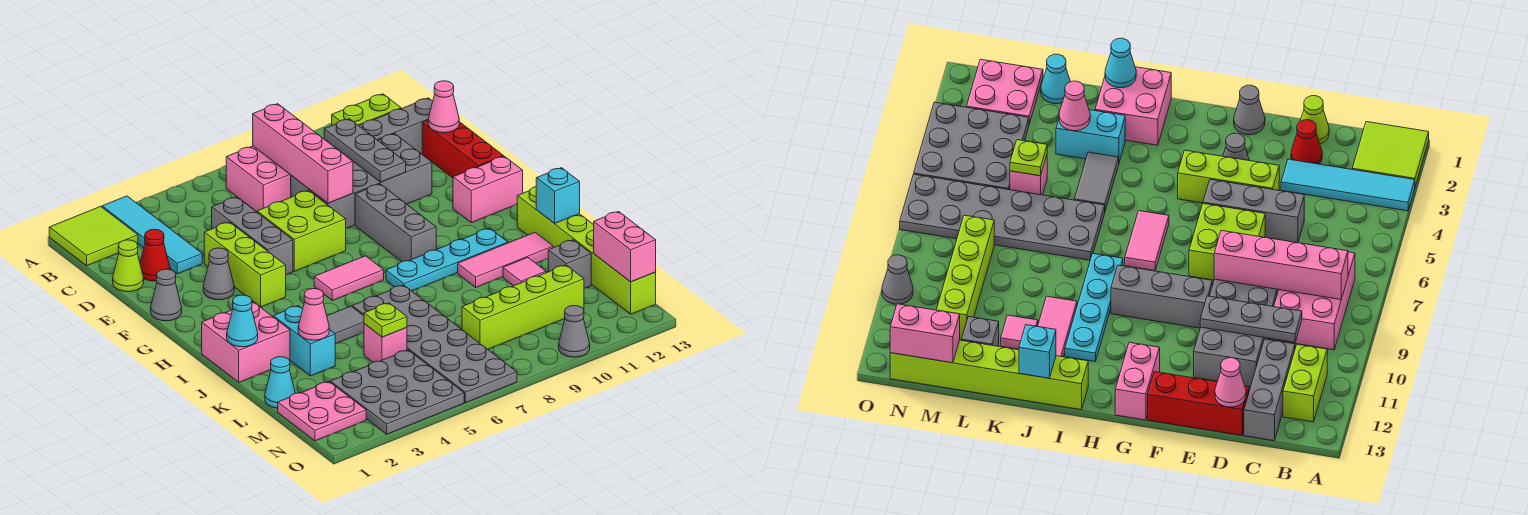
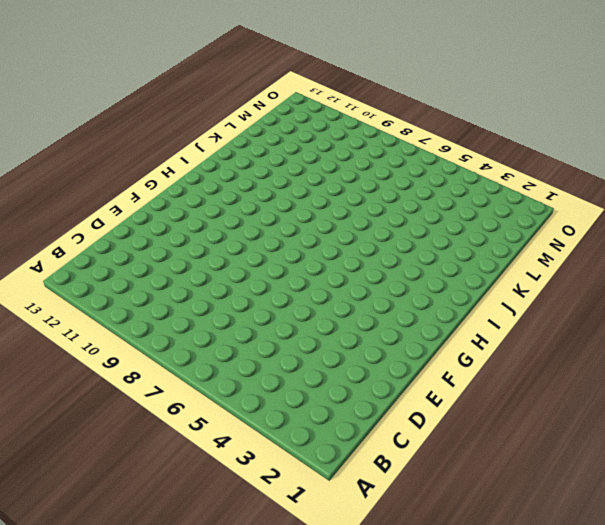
none -> lime tile A1:B2 level 1
none -> cyan tile A3:D3 level 1
none -> pink brick B7:C9 level 1
none -> lime brick B11:B12 level 1

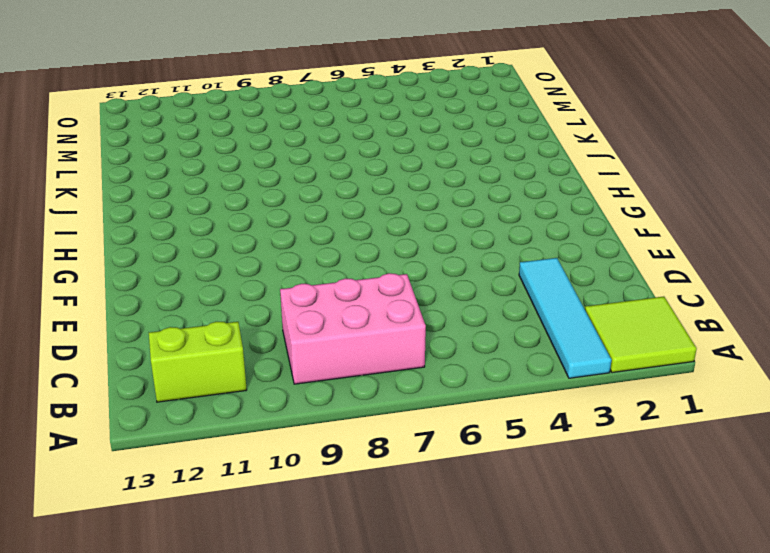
none -> grey brick C11:C13 level 1
none -> lime cone D1 level 1
none -> red cone D2 level 1
none -> grey brick D5:F5 level 1

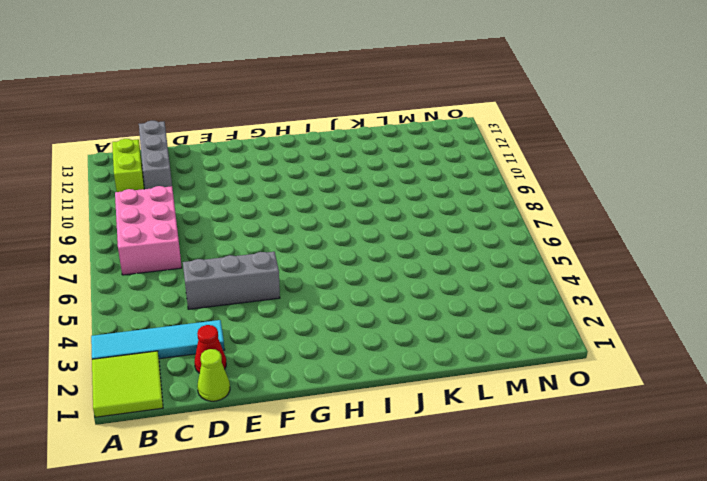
none -> grey brick D8:E11 level 1
none -> red brick D13:F13 level 1
none -> lime brick E4:G4 level 1
none -> lime brick E6:F7 level 1

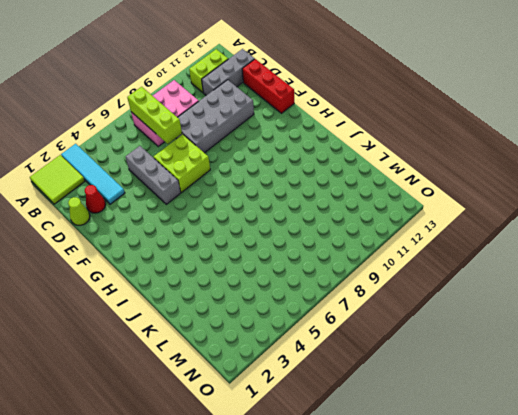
lime brick B7:D7 level 2 -> lime brick E4:G4 level 1
none -> grey cone F1 level 1
none -> grey cone F3 level 1
none -> grey brick F9:H9 level 1
none -> pink brick G12:G13 level 1

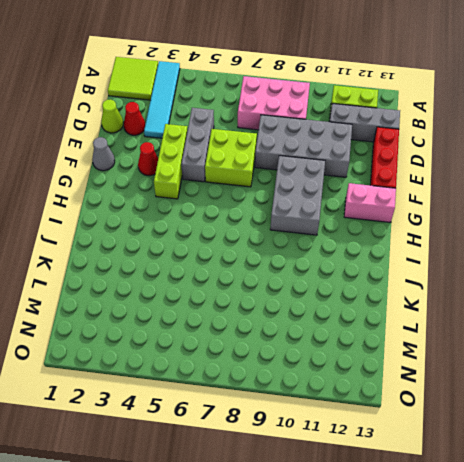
red cone F3 level 1 -> grey cone F3 level 1
grey brick F9:H10 level 1 -> grey brick F9:H9 level 1
none -> pink tile H6:H7 level 1
none -> pink brick I1:J2 level 1
none -> cyan plate I8:I11 level 1
none -> lime brick I13:N13 level 1

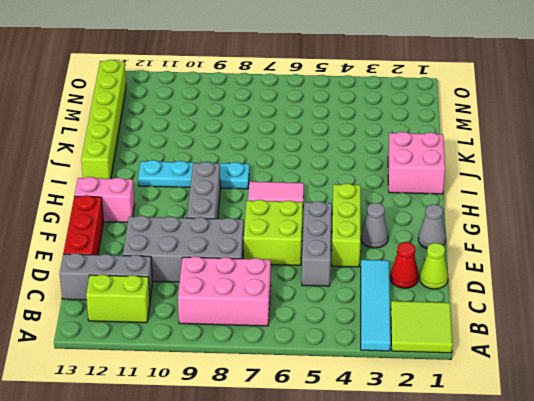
none -> cyan brick J3:K3 level 1
none -> grey tile J4:J5 level 1
none -> grey plate J6:O7 level 1
none -> pink tile J10:J12 level 1

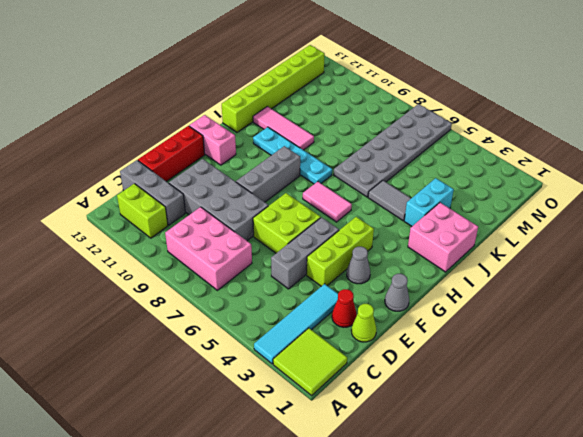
none -> pink tile K11 level 1
none -> cyan cone L1 level 1
none -> pink brick L5 level 1
none -> grey brick L12 level 1

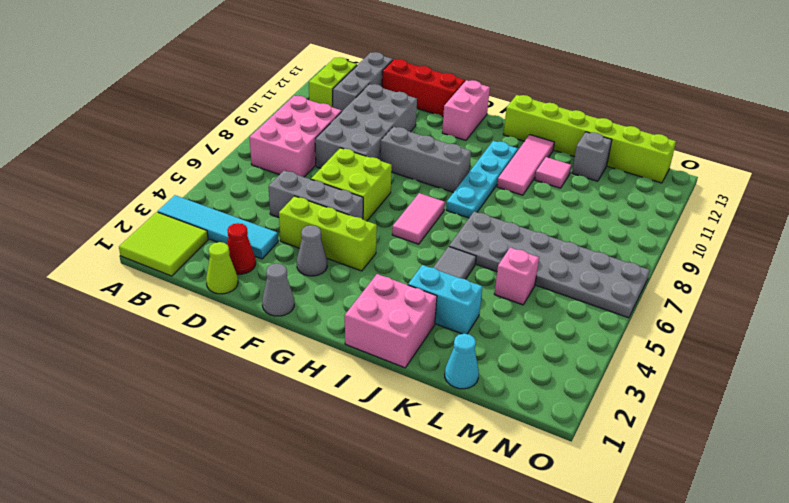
none -> pink plate M1:N2 level 1
none -> grey plate M3:O5 level 1
none -> lime brick M8:M11 level 1
none -> grey cone O10 level 1

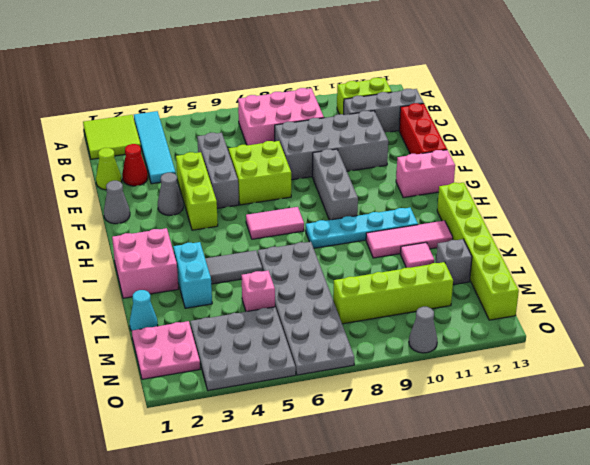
none -> pink brick B8:E8 level 2
none -> grey plate C10:E10 level 2
none -> pink cone D13 level 2
none -> cyan cone J1 level 2

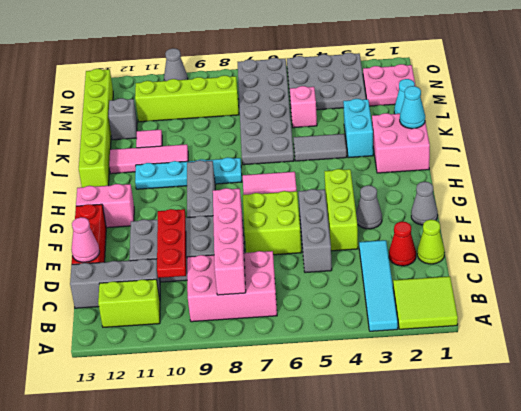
red plate C10:E10 level 2 -> grey plate C10:E10 level 2
none -> cyan brick J13 level 2
none -> pink cone K3 level 2
none -> lime plate L5 level 2
none -> pink brick M13:N13 level 2

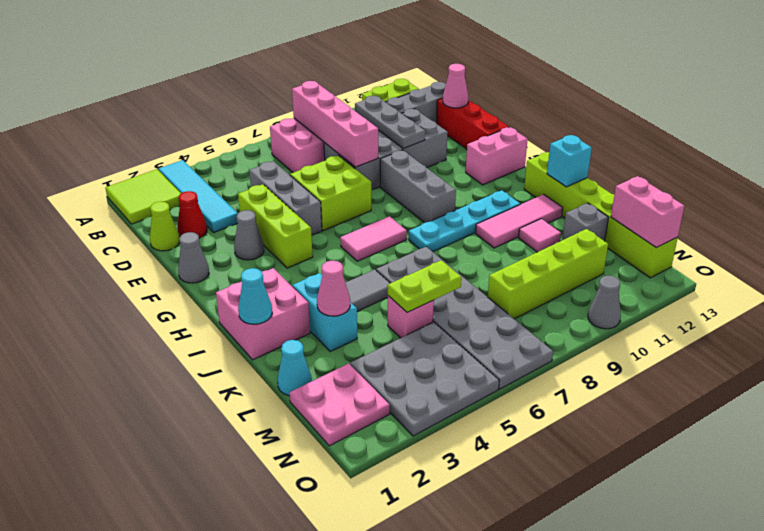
lime plate L5:L6 level 2 -> lime plate L5 level 2

